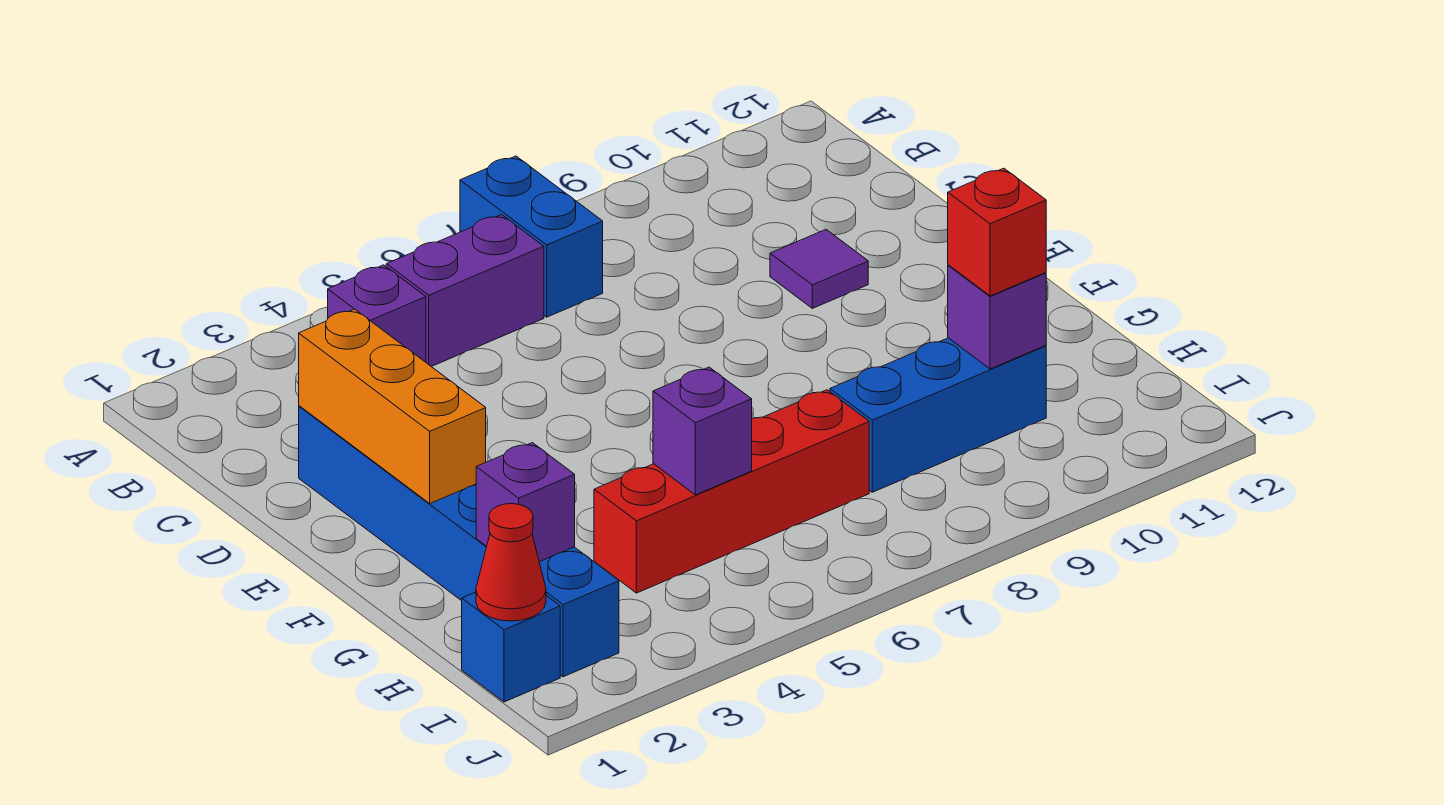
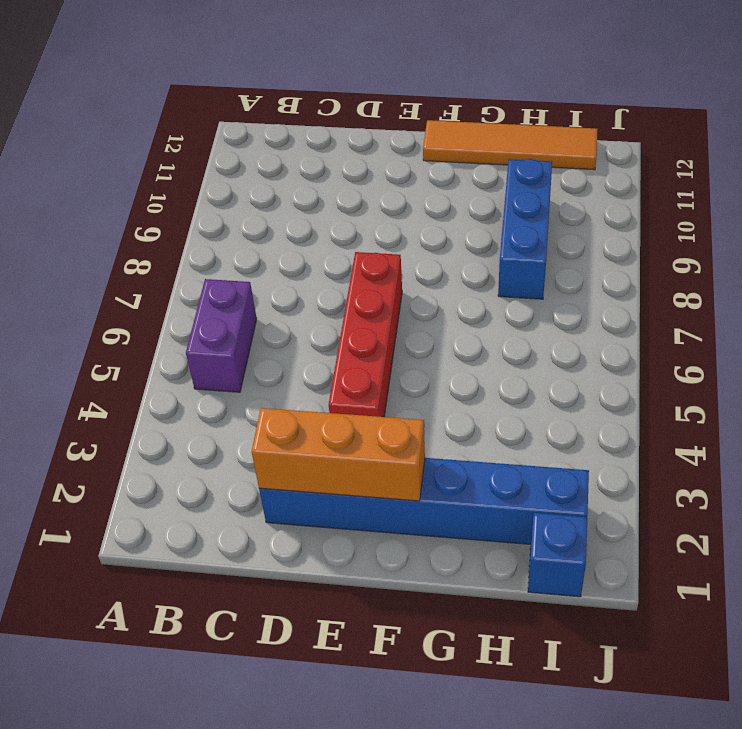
red brick E4:E7 level 1 -> red brick H4:H7 level 1
orange tile F12:I12 level 1 -> none
none -> blue brick A7:B7 level 1
none -> purple brick B4 level 1
none -> purple tile D10 level 1

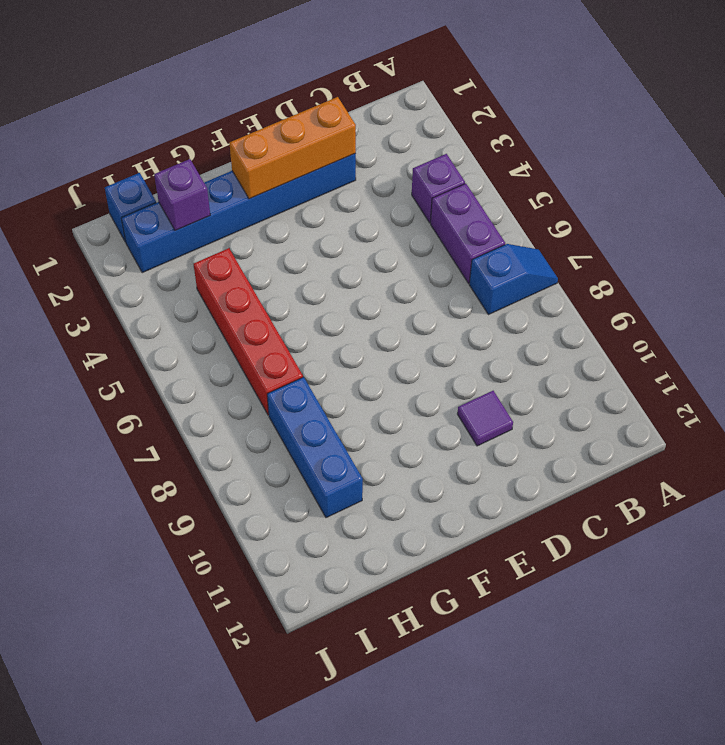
blue slope A7:B7 level 1 top B -> blue brick A7:B7 level 1
none -> purple brick H5 level 2
none -> purple brick H10 level 2
none -> red cone I1 level 2

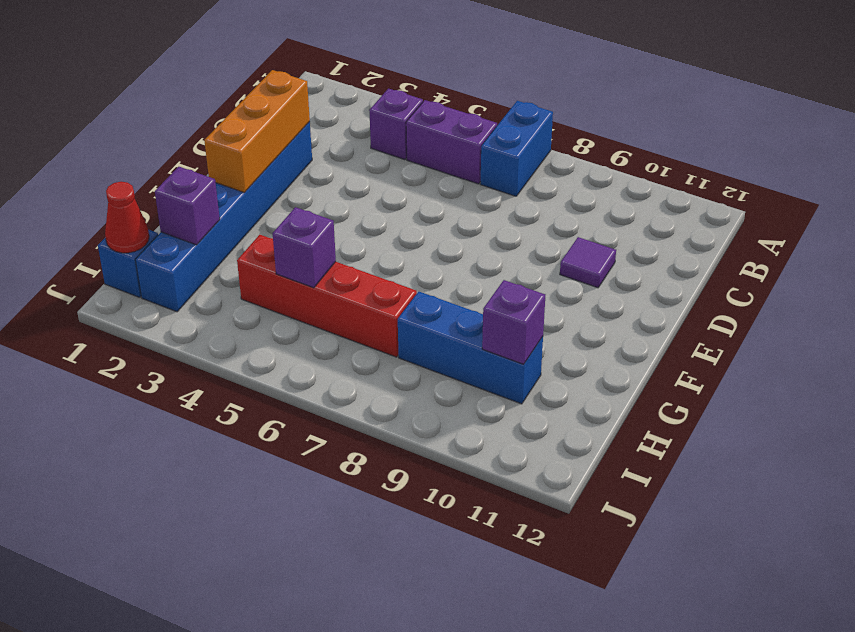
none -> red brick H10 level 3

